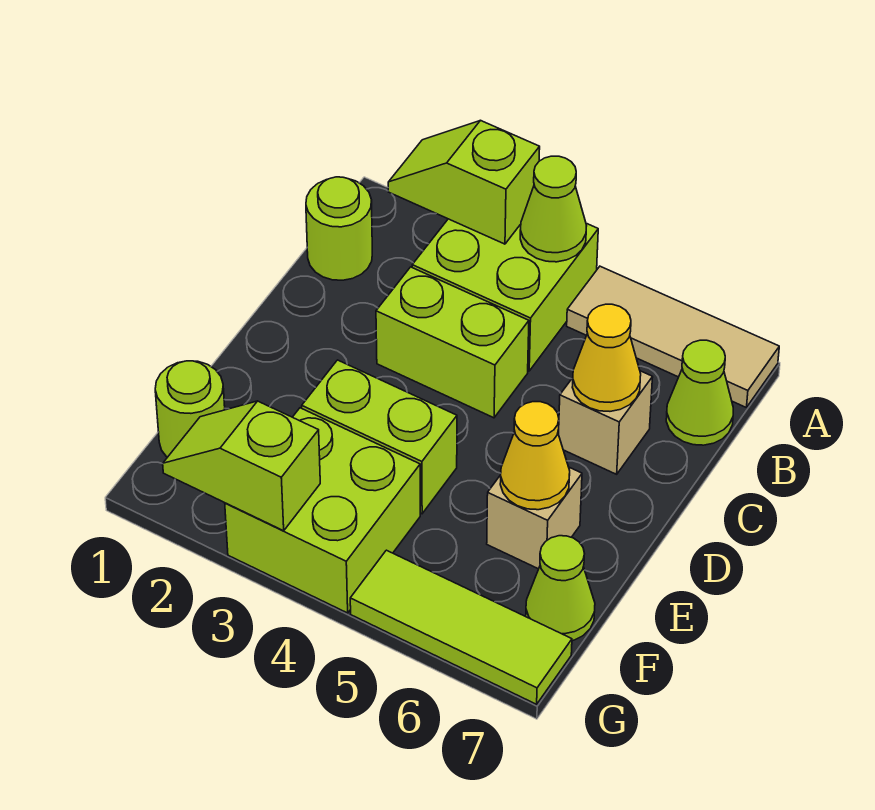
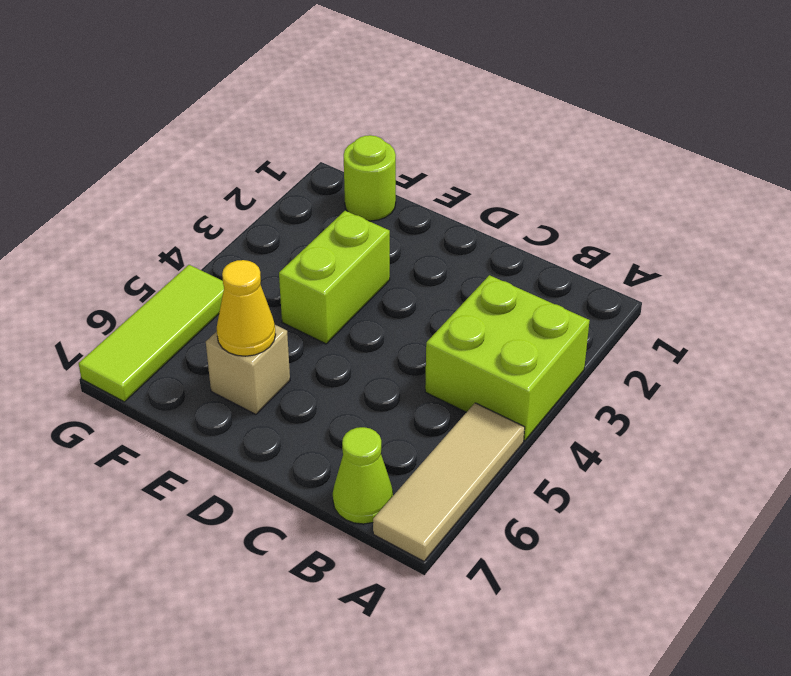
none -> lime round brick B1 level 1
none -> lime brick C3:C4 level 1
none -> tan brick C6 level 1

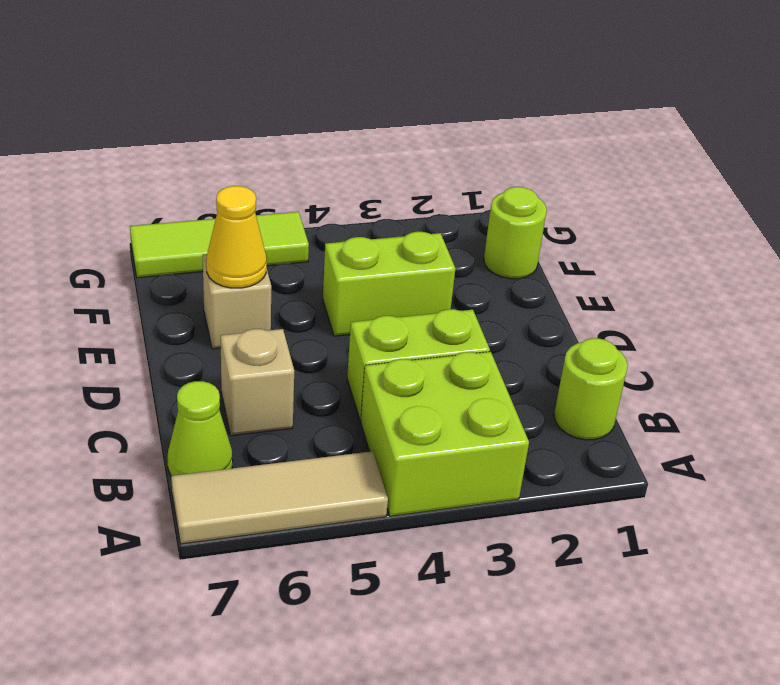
none -> lime brick F3:G4 level 1
none -> lime cone F7 level 1
none -> lime slope A2:A3 level 2 top 3

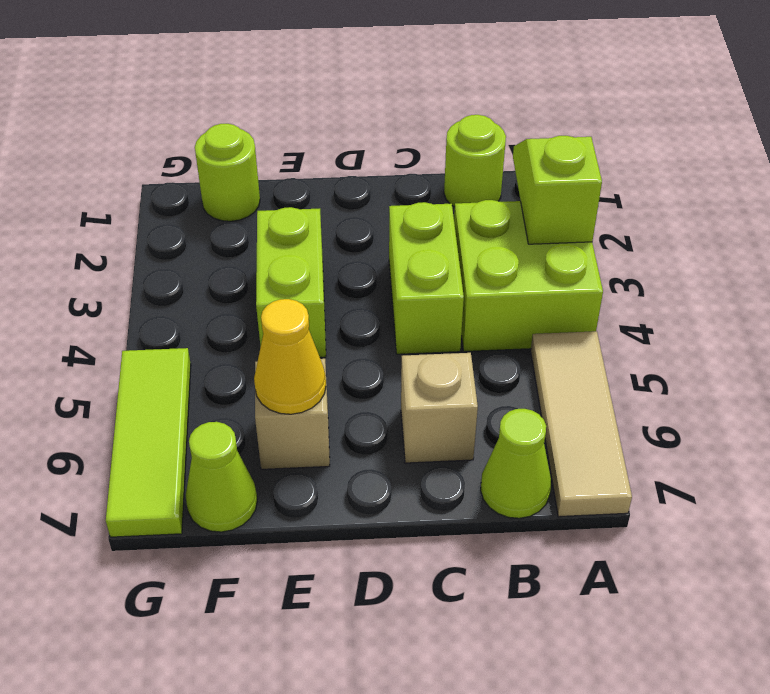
none -> lime brick F3:G4 level 1
none -> lime cone A4 level 2
none -> yellow cone C6 level 2

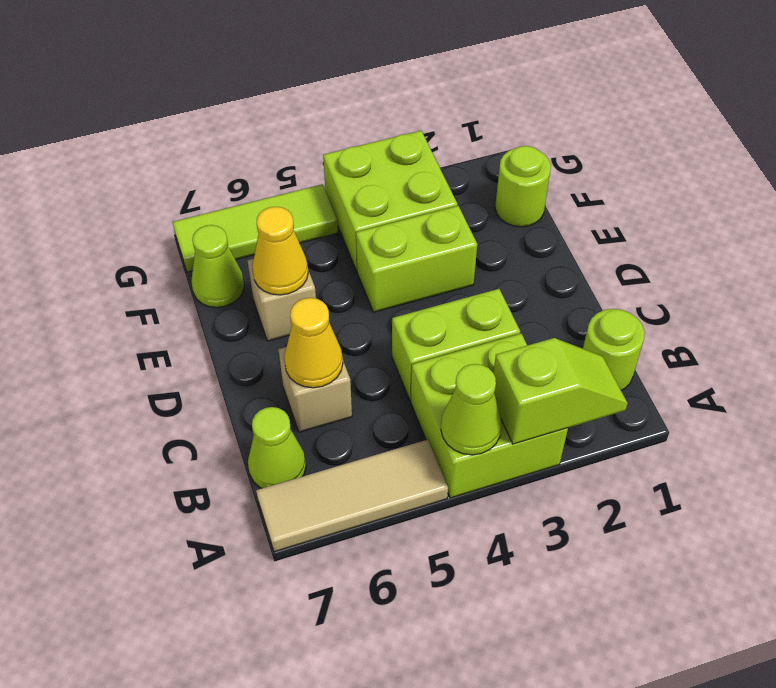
none -> lime slope G2:G3 level 2 top 3

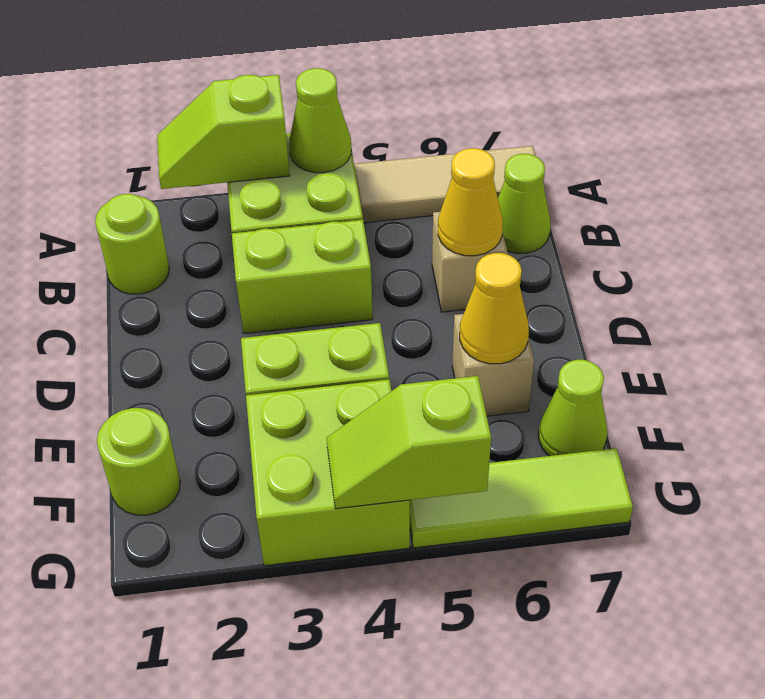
lime slope G4:G5 level 2 top 5 -> lime slope G2:G3 level 2 top 3

